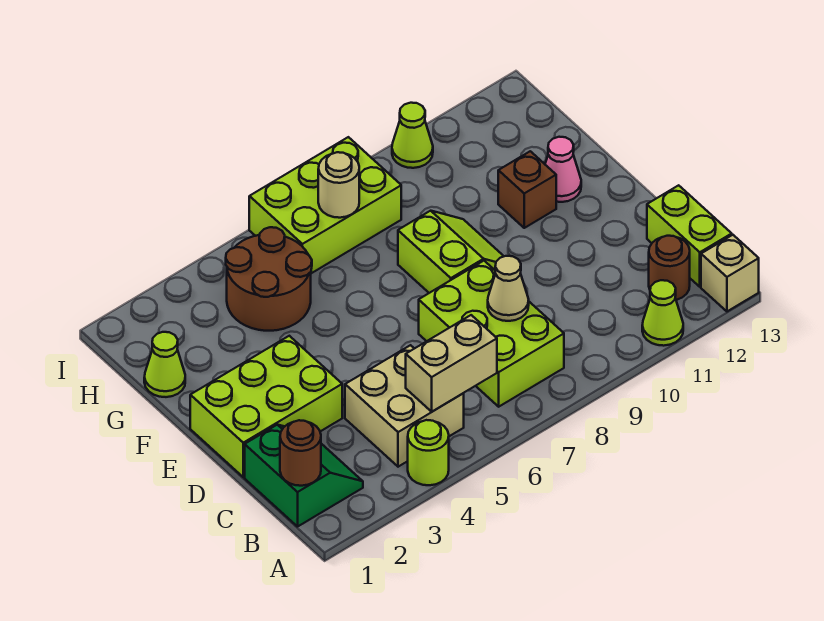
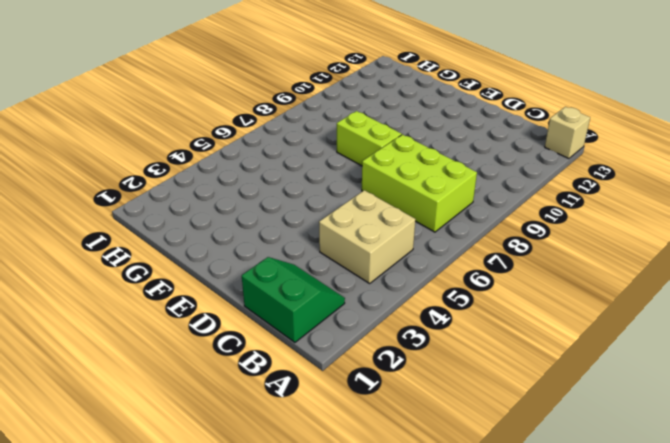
none -> lime round brick A4 level 1
none -> lime cone A11 level 1
none -> brown round brick B12 level 1

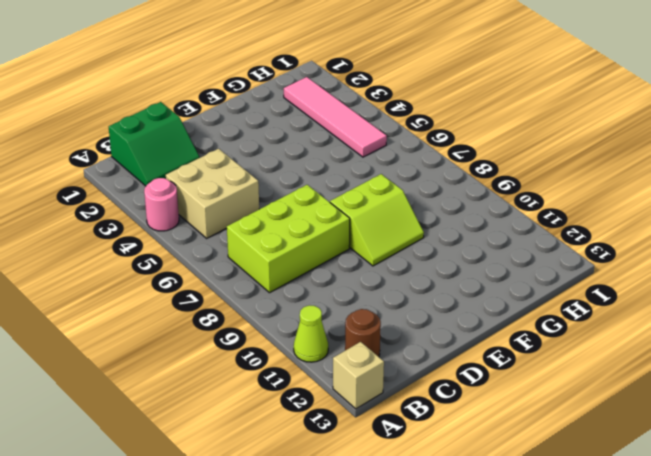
pink round brick A4 level 1 -> lime round brick A4 level 1
pink tile H2:H5 level 1 -> brown round brick G4:H5 level 1
none -> lime brick B13:C13 level 1
none -> lime brick D1:E3 level 1
none -> brown brick F11 level 1

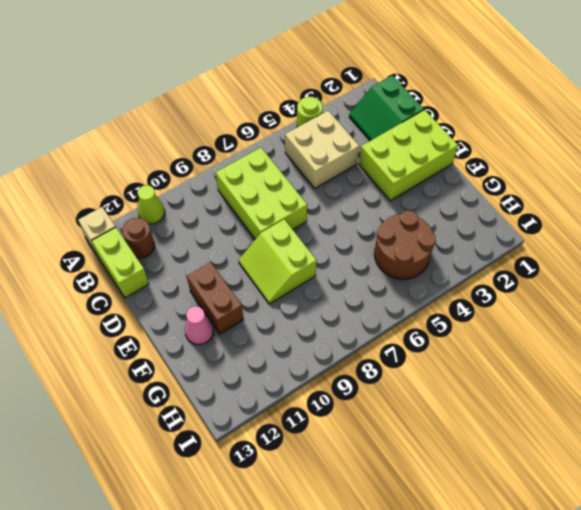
brown brick E11:F11 level 1 -> brown brick F11 level 1
none -> lime cone G1 level 1
none -> lime brick H6:I8 level 1
none -> lime cone I10 level 1

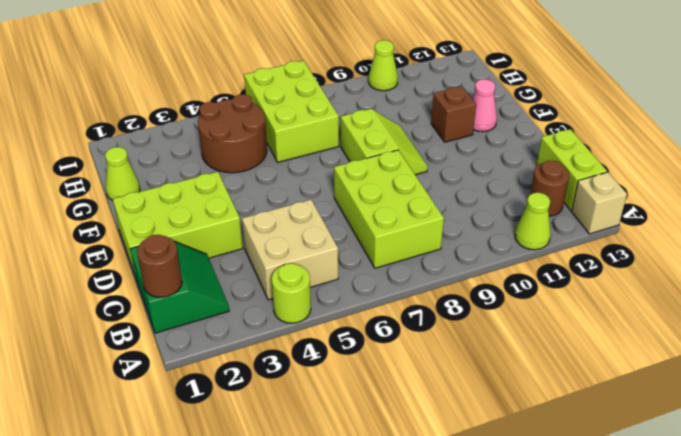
lime brick G6:I7 level 1 -> lime brick H6:I8 level 1
none -> tan brick B5:B6 level 2
none -> tan cone C8 level 2
none -> tan round brick H7 level 2

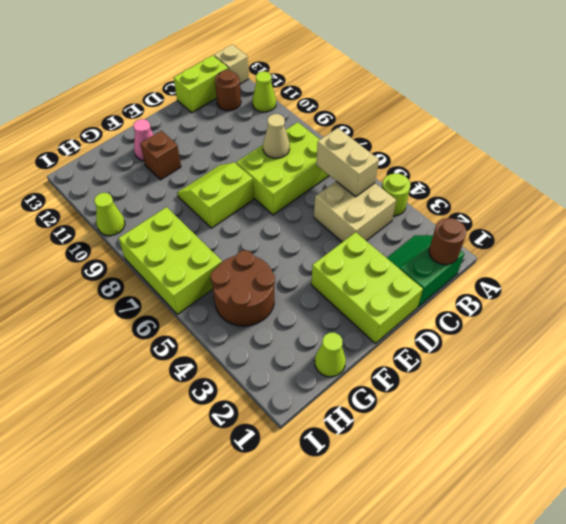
none -> tan round brick H7 level 2

